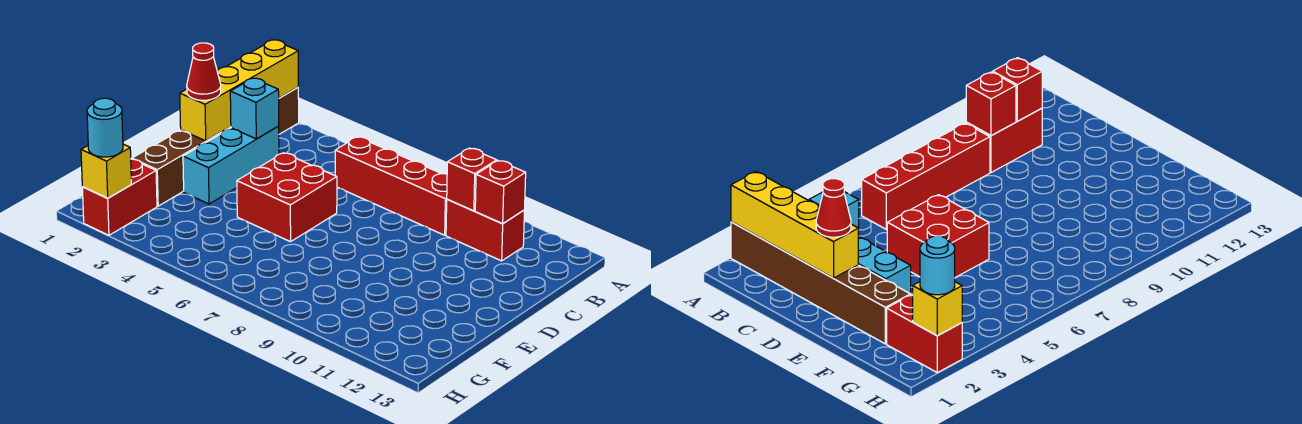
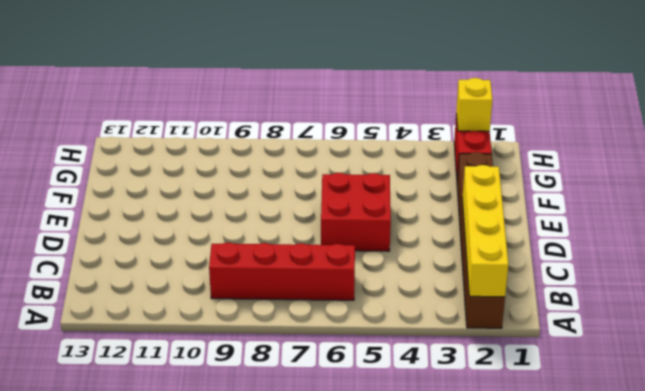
none -> red brick B10:B11 level 1
none -> cyan brick C3:E3 level 1
none -> red brick B10 level 2

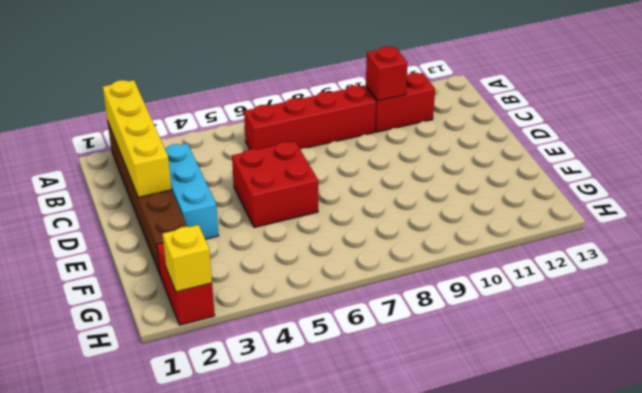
none -> red brick B11 level 2
none -> cyan brick C3 level 2
none -> red cone D2 level 3

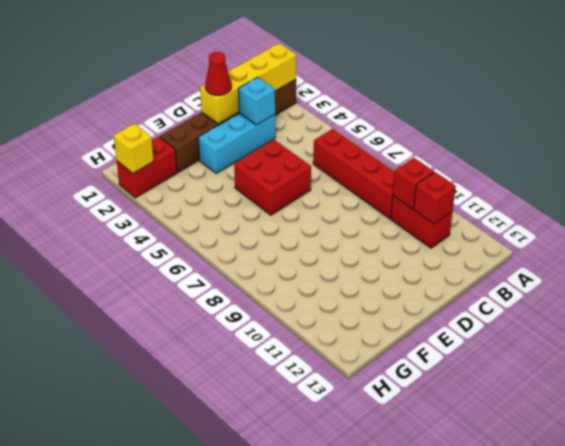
none -> cyan round brick H2 level 3

